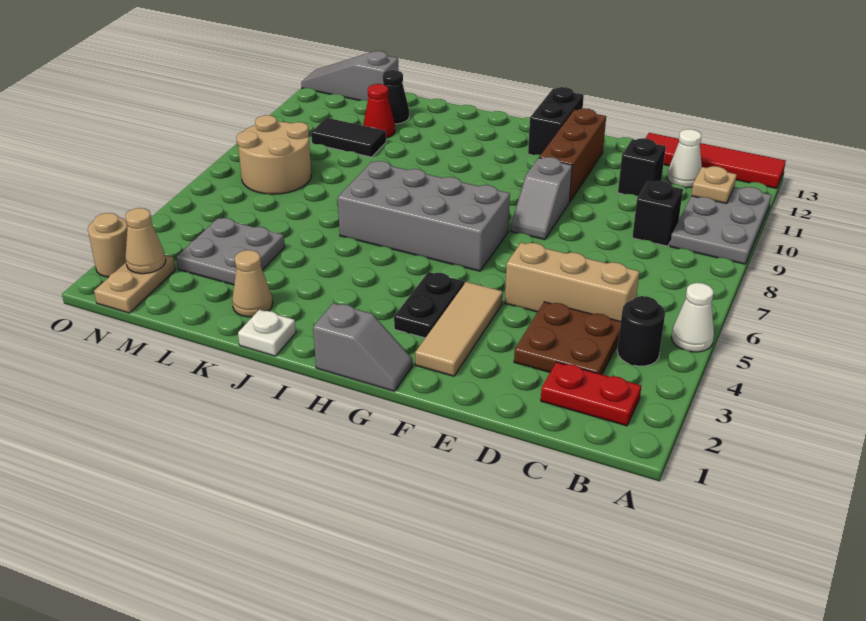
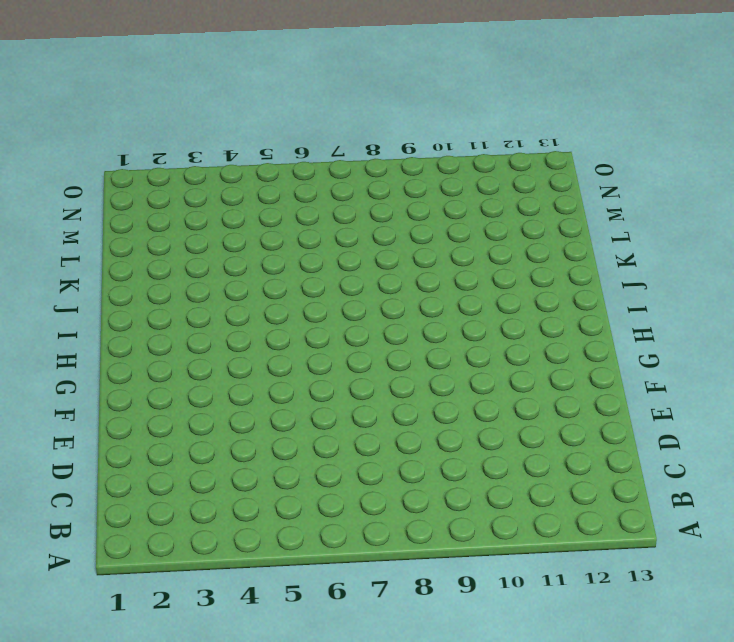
none -> white cone A5 level 1
none -> grey plate A9:B11 level 1
none -> red tile A13:D13 level 1

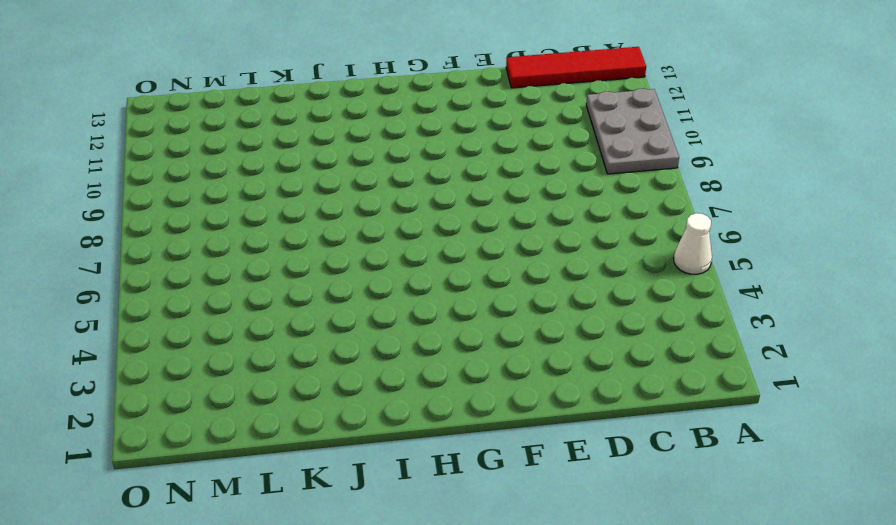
none -> red plate B2:C2 level 1
none -> black round brick B4 level 1
none -> brown plate C3:D4 level 1

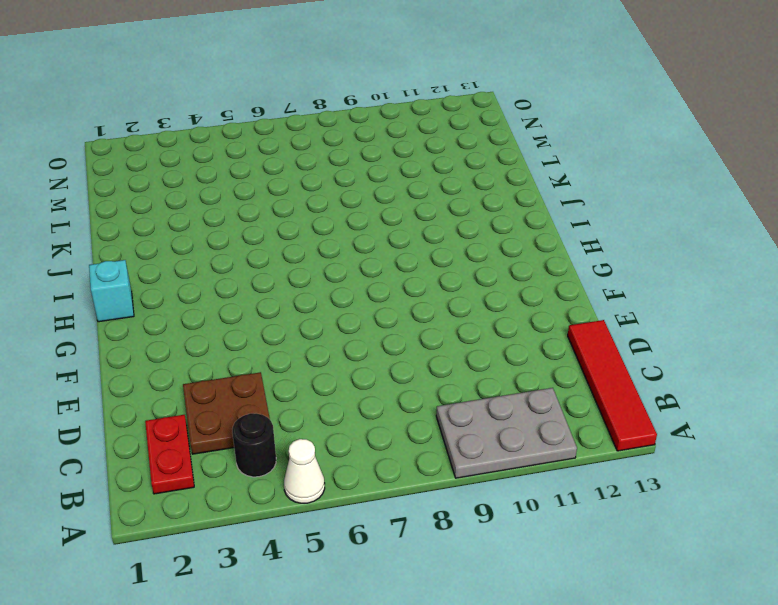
cyan brick H1 level 1 -> grey slope G1:H1 level 1 top H
none -> tan brick C5:E5 level 1
none -> black brick C9 level 1
none -> white cone C12 level 1

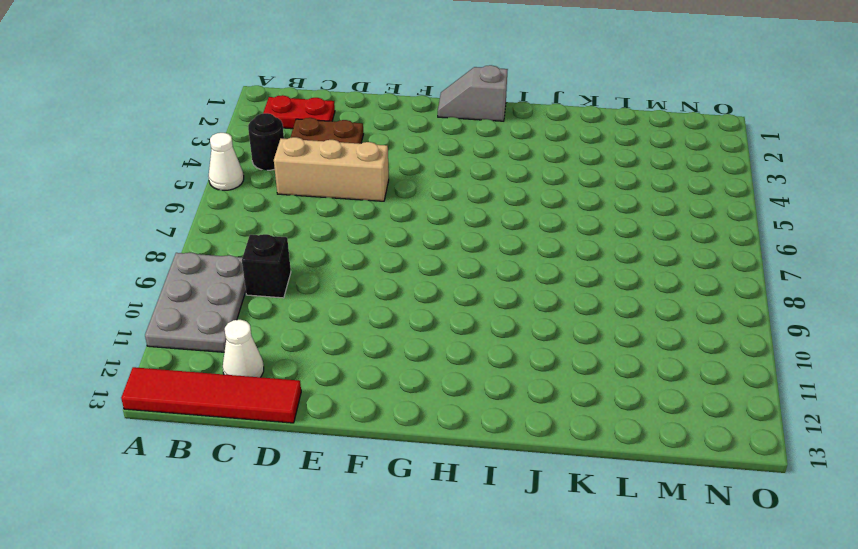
none -> black brick D11 level 1
none -> tan tile F2:F4 level 1
none -> grey slope F8:F9 level 1 top 9

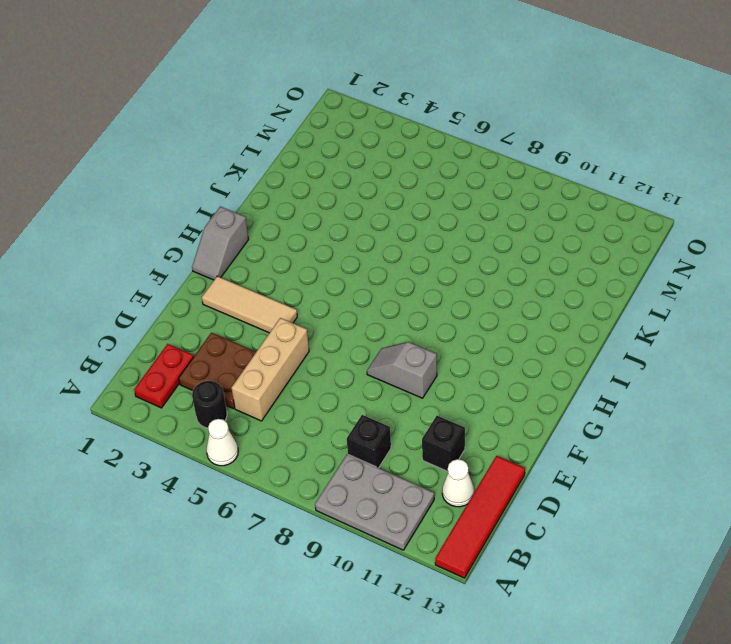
none -> brown brick F10:F12 level 1
none -> black plate G3:G4 level 1
none -> grey brick G6:J7 level 1

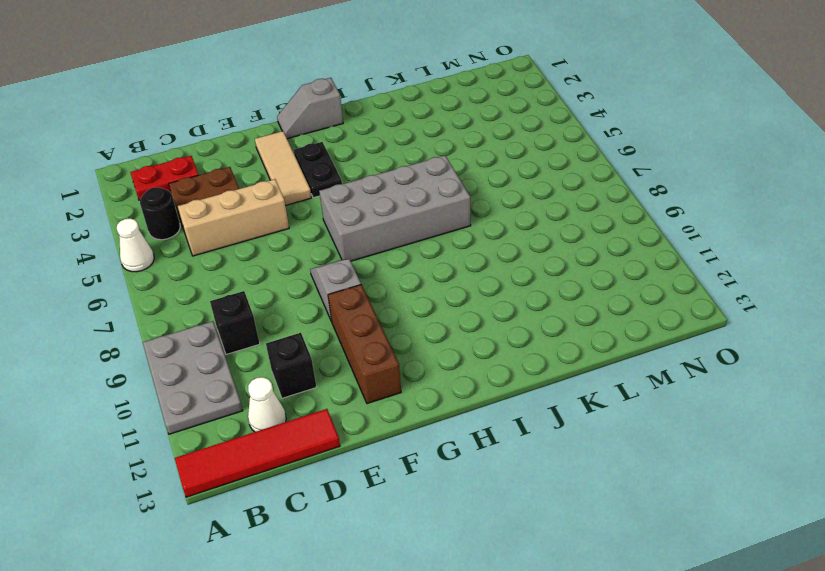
none -> black brick G12:G13 level 1
none -> white plate J1 level 1
none -> tan cone K2 level 1

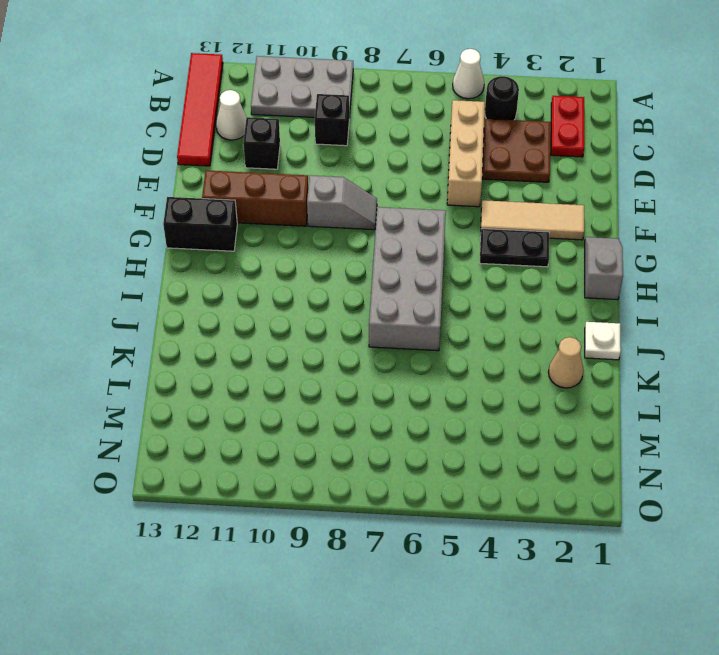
none -> grey plate L3:M4 level 1
none -> black tile L10:M10 level 1
none -> red cone L11 level 1

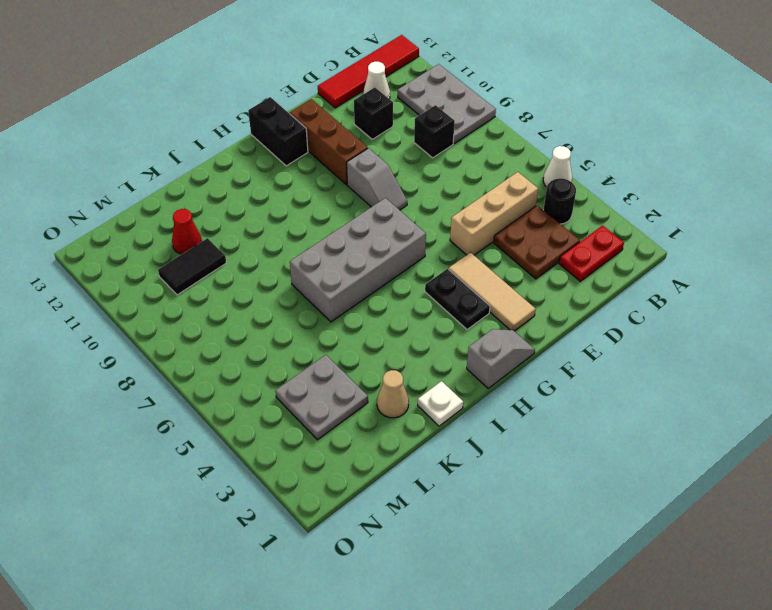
none -> black cone L12 level 1
none -> tan round brick M7:N8 level 1
none -> grey slope M13:O13 level 1 top M

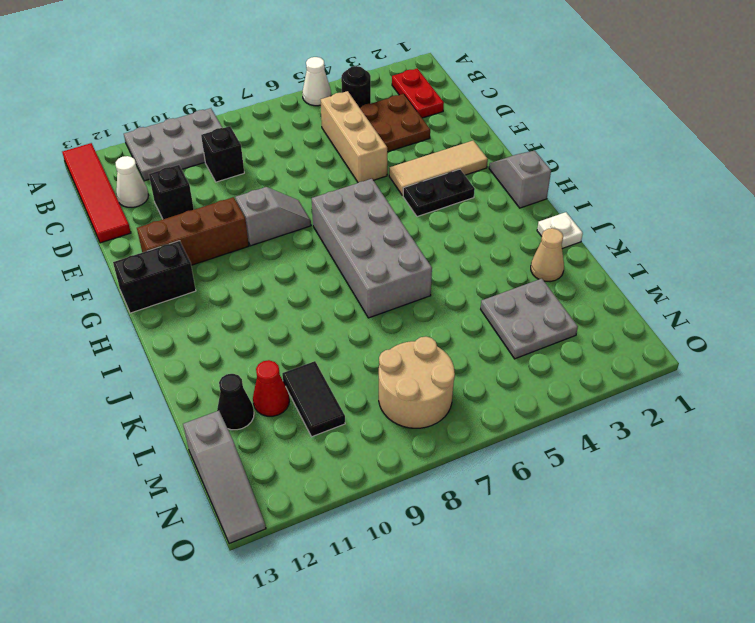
none -> tan plate N1:N2 level 1
none -> tan round brick O2 level 1
none -> tan plate B11 level 2

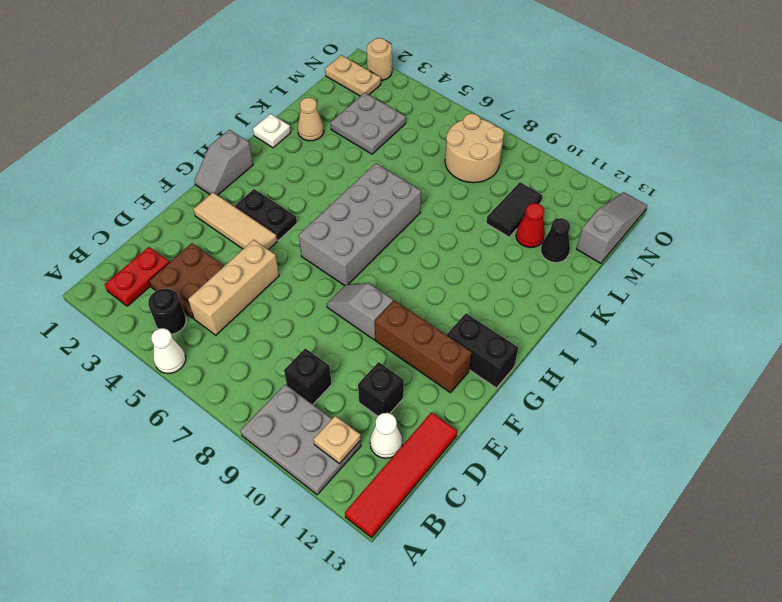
none -> tan cone N2 level 2

